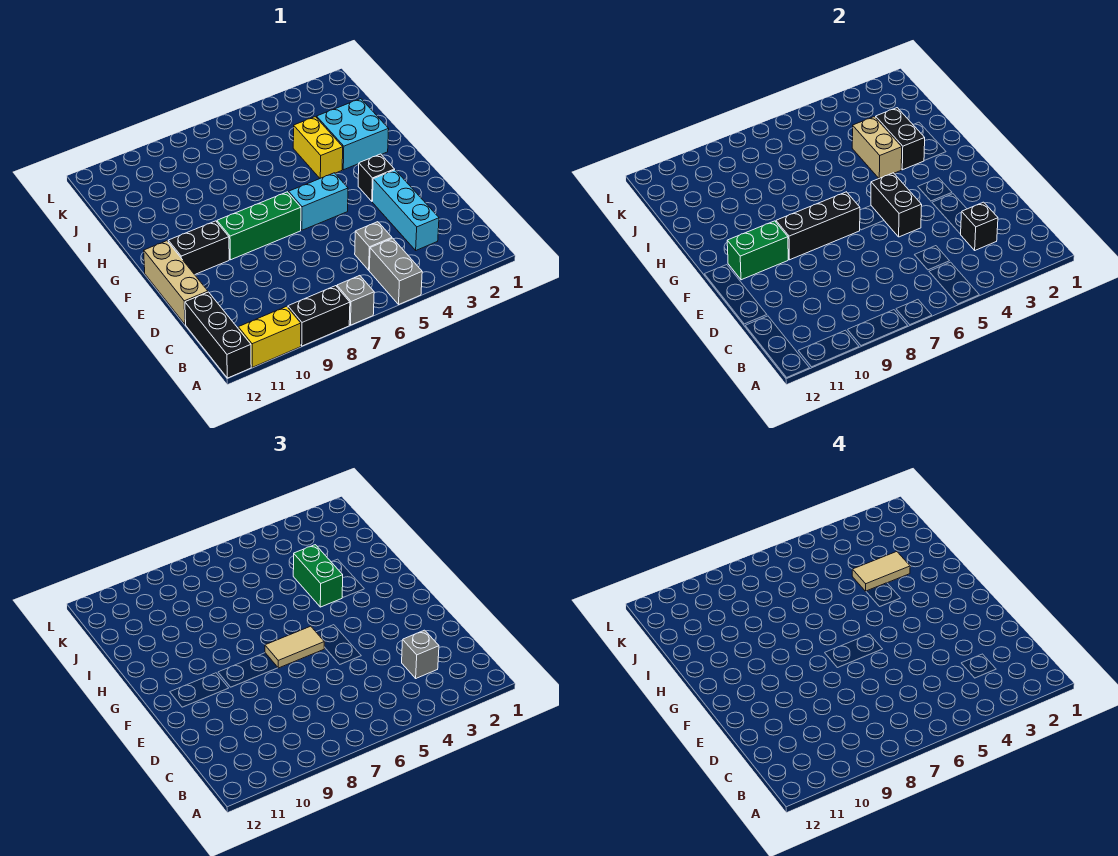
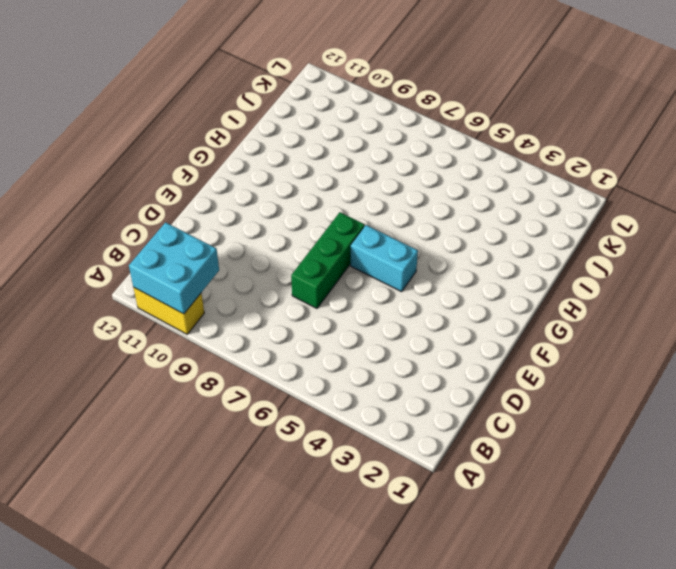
cyan brick A10:B11 level 2 -> cyan brick H2:I3 level 1
green brick D7:F7 level 1 -> green brick F7:F9 level 1
none -> grey brick A5:B5 level 1
none -> grey brick A7 level 1
none -> black brick A8:A9 level 1

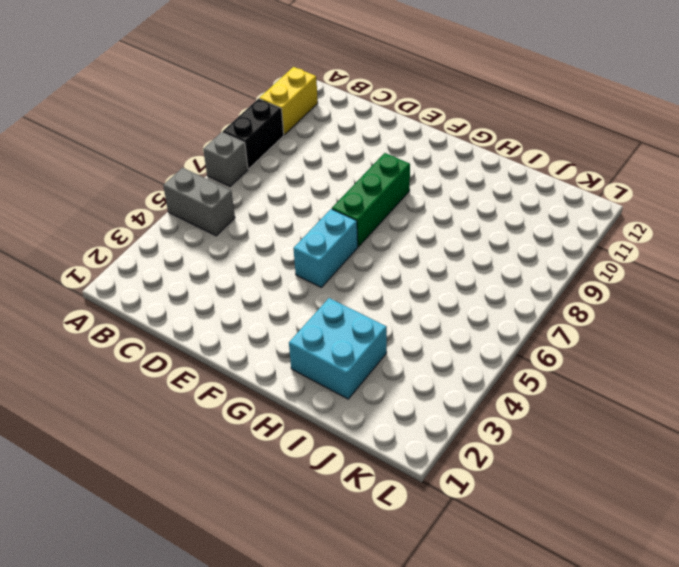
none -> black brick A12:C12 level 1
none -> cyan brick C3:E3 level 1
none -> grey brick C5 level 1

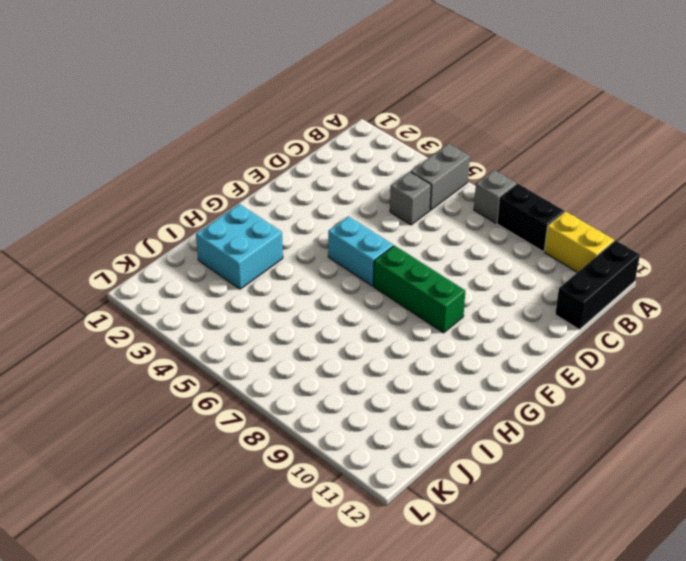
none -> cyan brick C3:E3 level 1
none -> tan brick D12:F12 level 1
none -> black brick F3 level 1

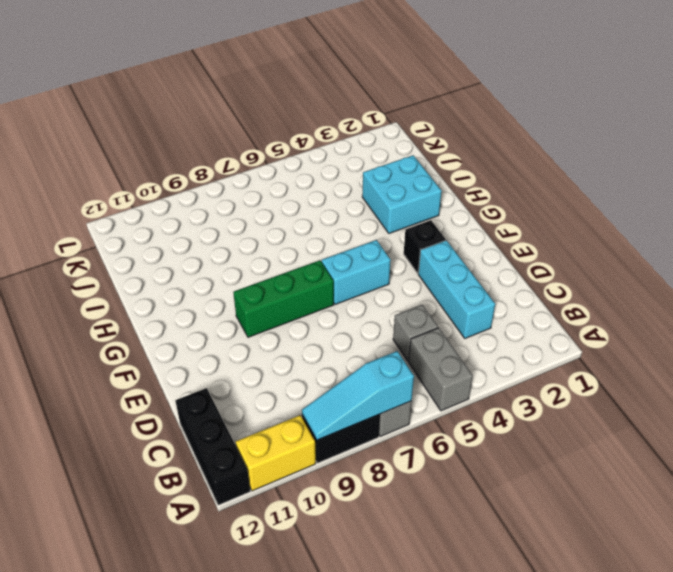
cyan slope A7:A9 level 2 top 7 -> none
none -> tan brick D12:F12 level 1
none -> black brick F10:F11 level 1
none -> yellow brick H4:I4 level 1

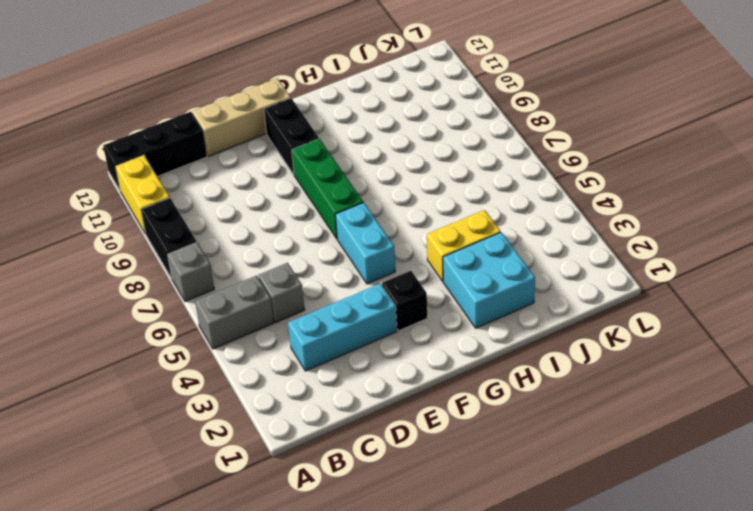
none -> black brick C3 level 2
none -> black brick E5:F5 level 2
none -> black brick F7:F9 level 2

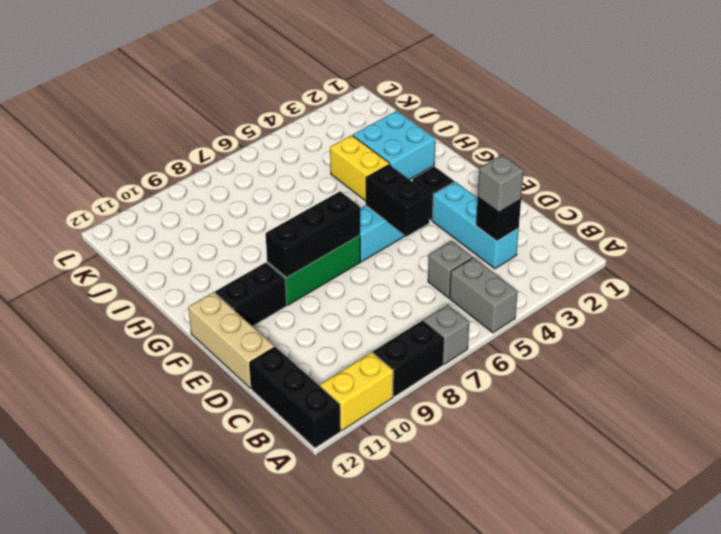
none -> green brick F10:F11 level 2
none -> black brick H3:I3 level 2
none -> tan brick H4:I4 level 2

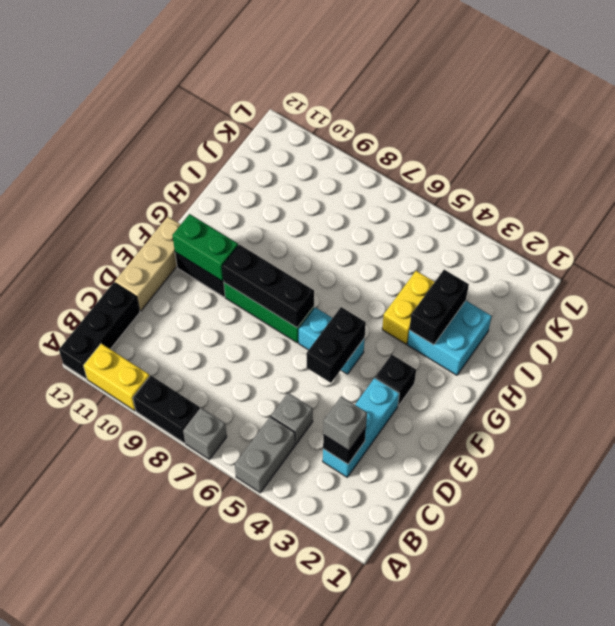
none -> tan brick H4:I4 level 2
none -> tan tile F6:F7 level 3
none -> green brick H4:I4 level 3

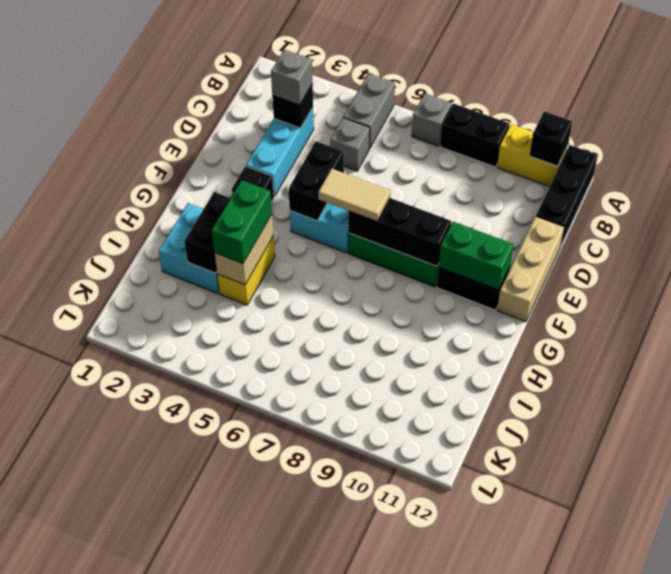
black brick A11 level 2 -> none
none -> tan tile I3:I4 level 4

